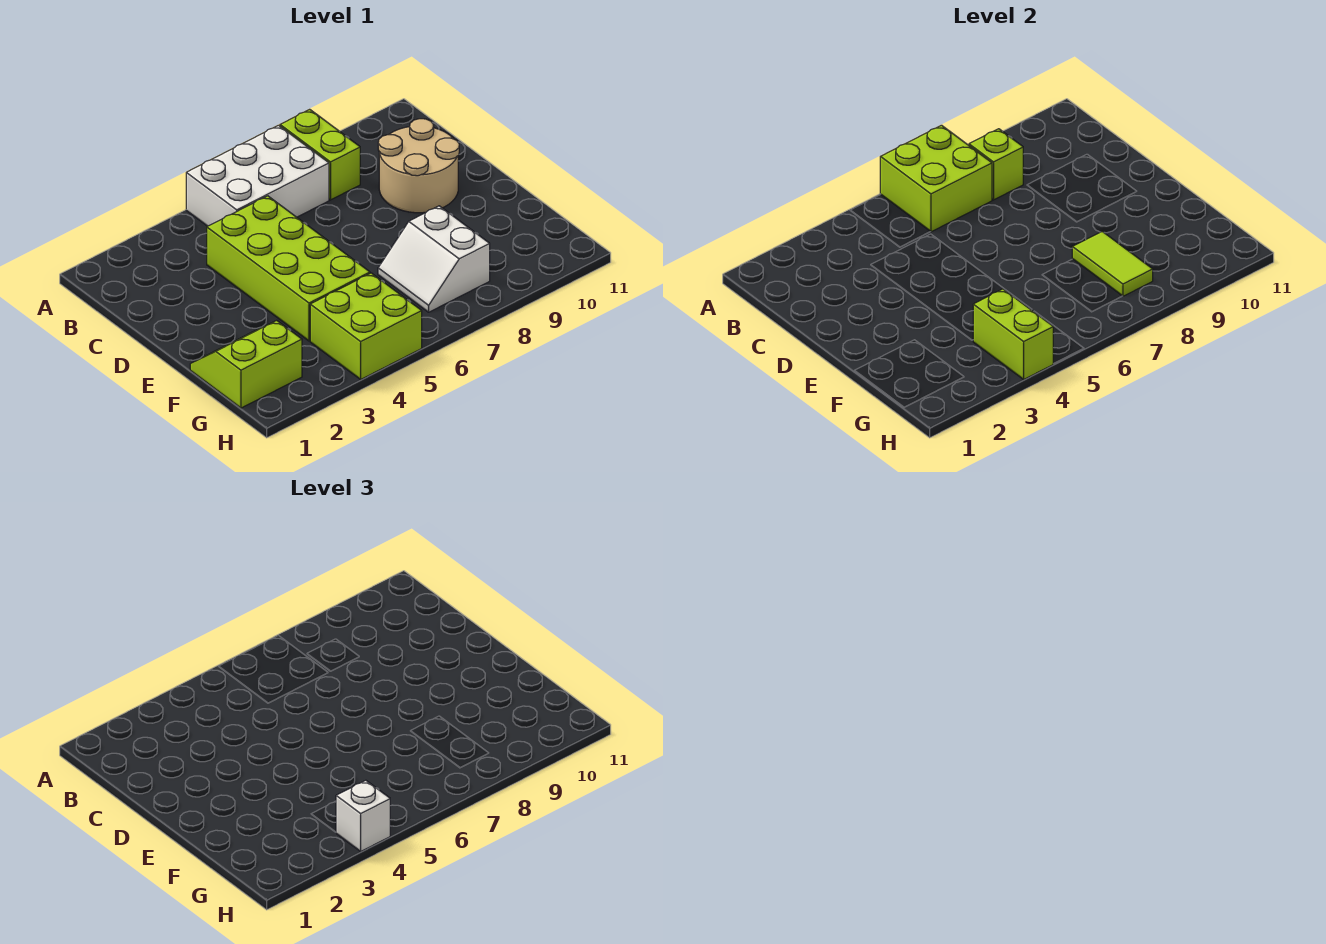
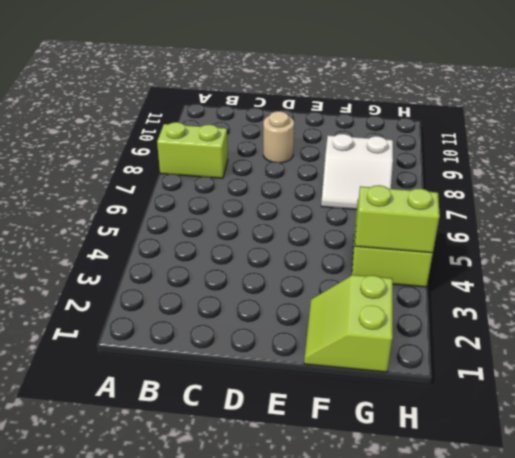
tan round brick D9 level 1 -> tan round brick C9:D10 level 1
none -> white brick A5:B7 level 1
none -> lime brick C4:F5 level 1
none -> lime brick A6:B7 level 2

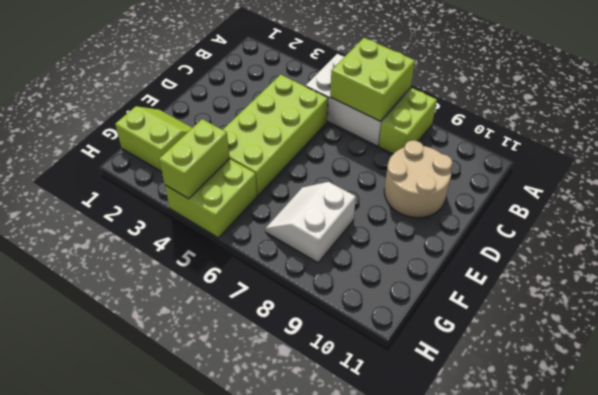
none -> lime brick B8 level 2
none -> lime tile F8:G8 level 2
none -> white brick H4 level 3

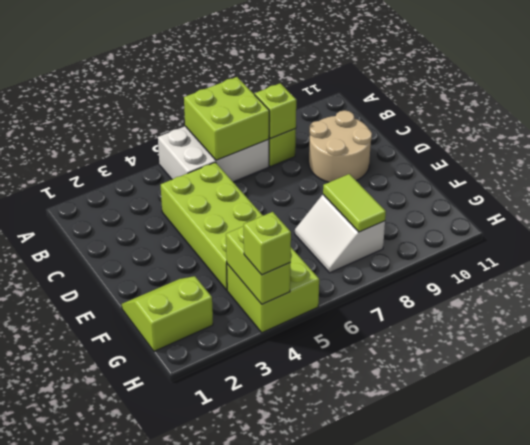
lime brick H4 level 3 -> white brick H4 level 3

